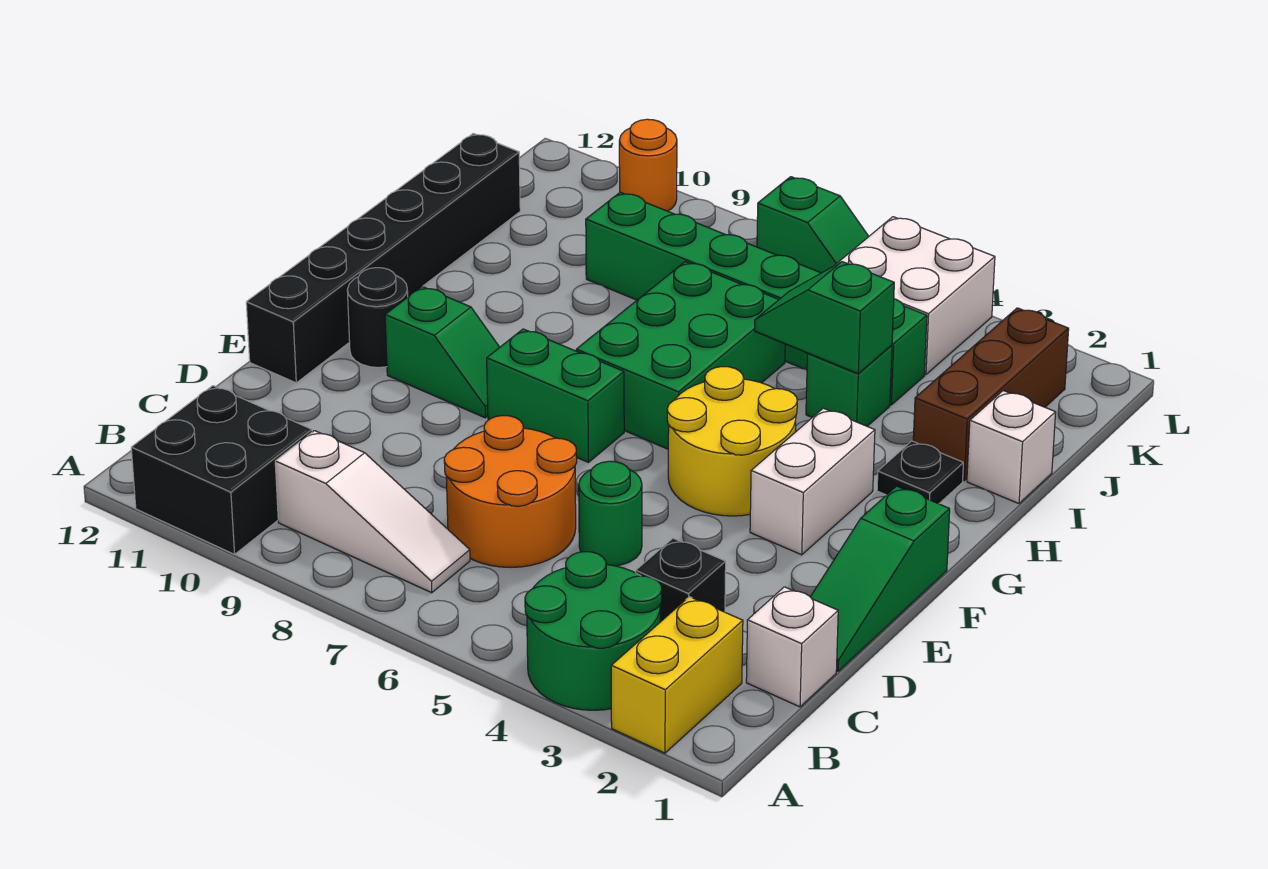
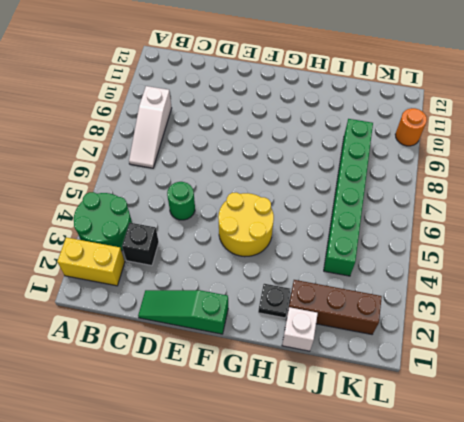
none -> black brick A10:B11 level 1
none -> white brick C1 level 1
none -> orange round brick C6:D7 level 1

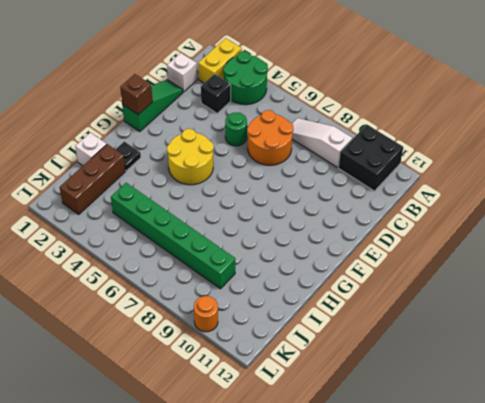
brown brick F1 level 2 -> none
none -> black brick E12:J12 level 1
none -> white brick F3:G3 level 1
none -> green brick F7:F8 level 1

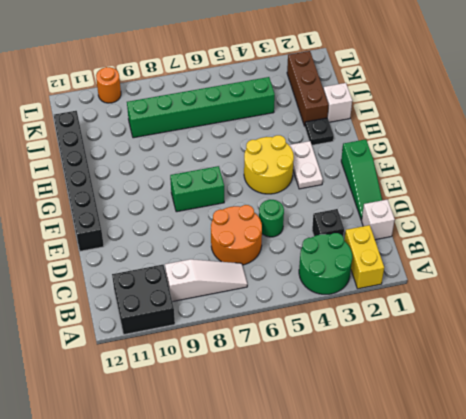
white plate F3:G3 level 1 -> white brick F3:G3 level 1
none -> green slope F9:F10 level 1 top 10
none -> black round brick F11 level 1
none -> green brick G6:I7 level 1

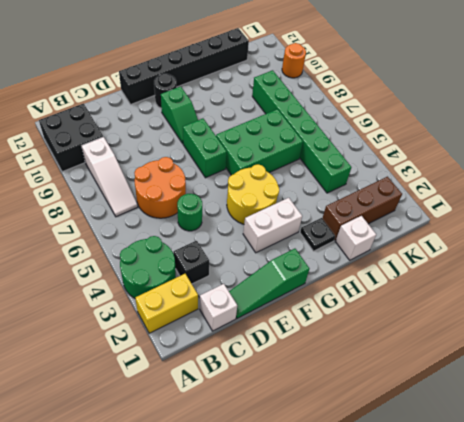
none -> green brick I4 level 1
none -> white brick K4:L5 level 1
none -> green slope L6:L7 level 1 top 7

